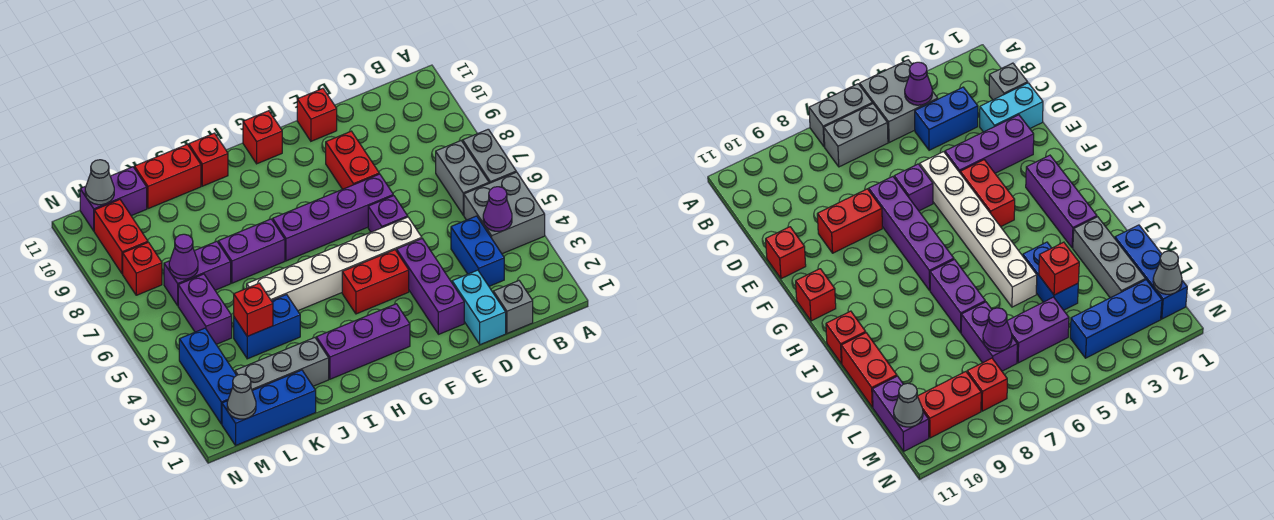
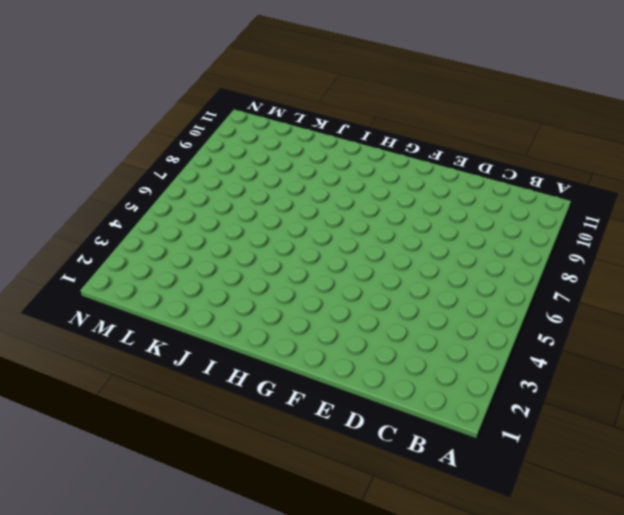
none -> grey brick A4:B5 level 1
none -> grey brick A6:A7 level 1
none -> grey brick B6:B7 level 1
none -> grey brick C1 level 1

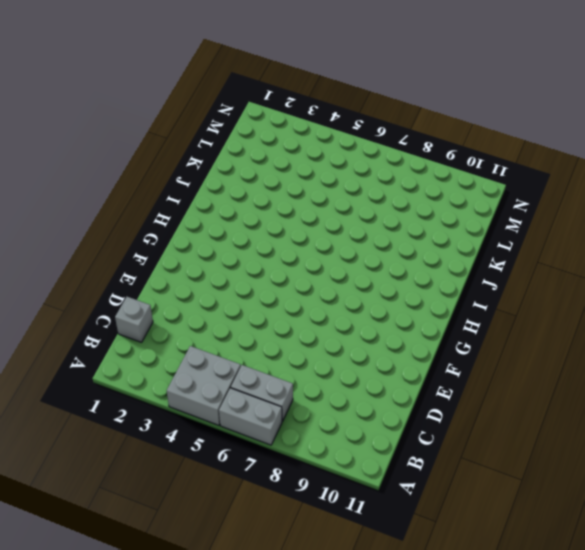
none -> blue brick C3:C4 level 1
none -> cyan brick D1:D2 level 1
none -> purple brick E2:E4 level 1
none -> white brick E5:J5 level 1

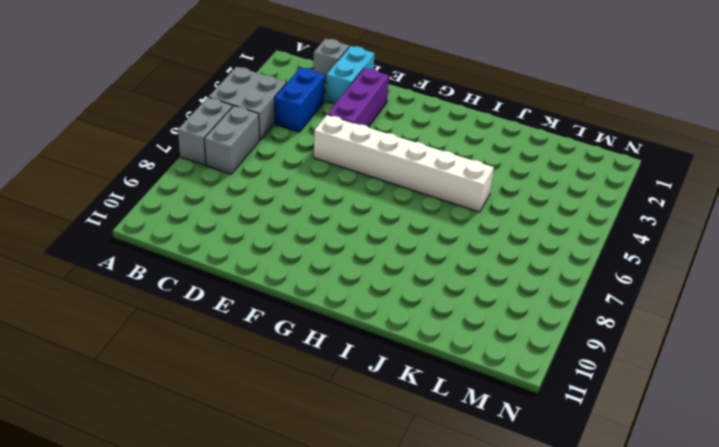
none -> purple brick E6 level 1
none -> purple brick E7:H7 level 1
none -> red brick E8:E9 level 1
none -> red brick E11 level 1

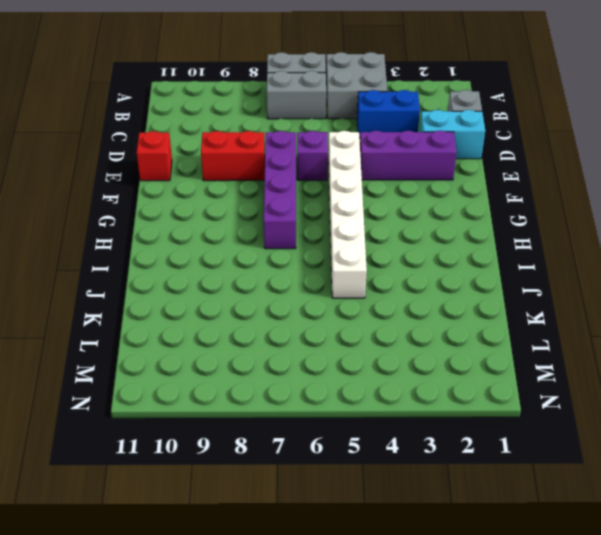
none -> red brick F4:G4 level 1
none -> purple brick G2:I2 level 1
none -> red brick G11 level 1
none -> purple brick I7:J7 level 1

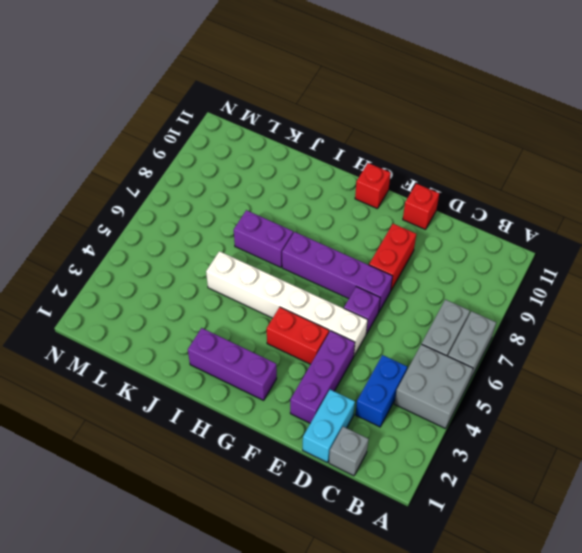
none -> red brick I11 level 1
none -> grey brick J2:L2 level 1
none -> blue brick J4:K4 level 1
none -> red brick J11:K11 level 1

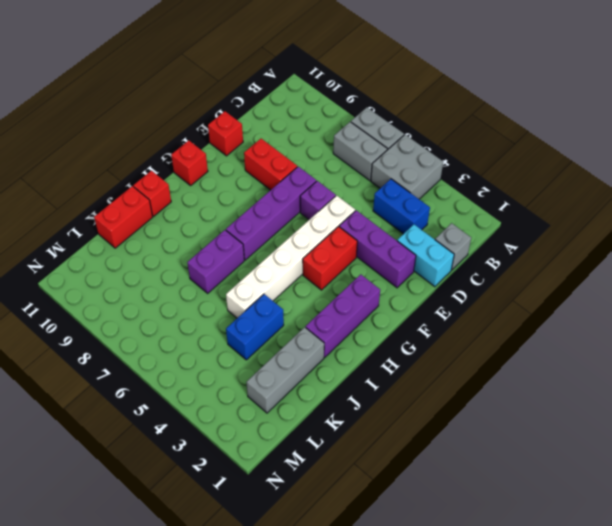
none -> blue brick K1:M1 level 1
none -> purple brick K7:L7 level 1
none -> purple brick L5:L6 level 1
none -> purple brick L11:M11 level 1

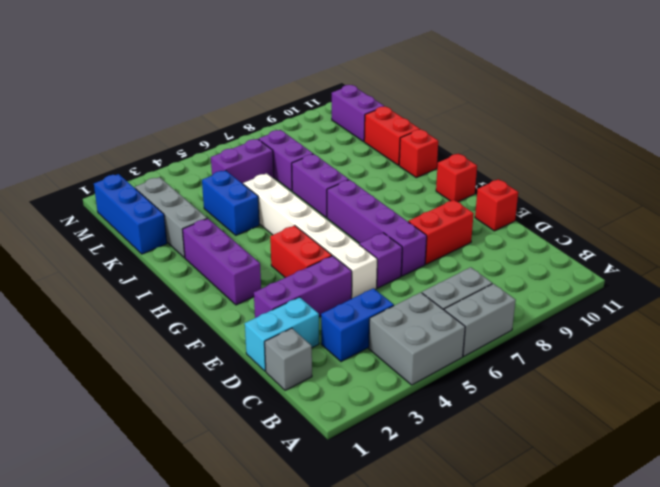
none -> blue brick M2:M4 level 1
none -> red brick M8 level 1
none -> red brick M9:M10 level 1
none -> purple cone B4 level 2

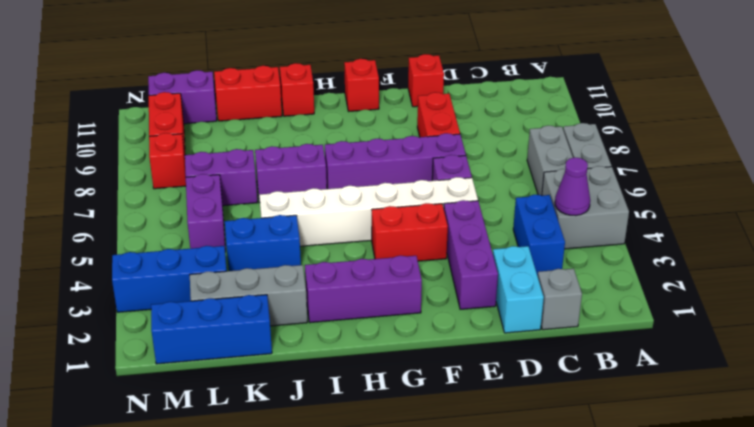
blue brick L3:N3 level 1 -> blue brick M2:M4 level 1
none -> red brick K4 level 2
none -> purple cone L7 level 2
none -> grey cone M1 level 2
none -> grey cone M11 level 2

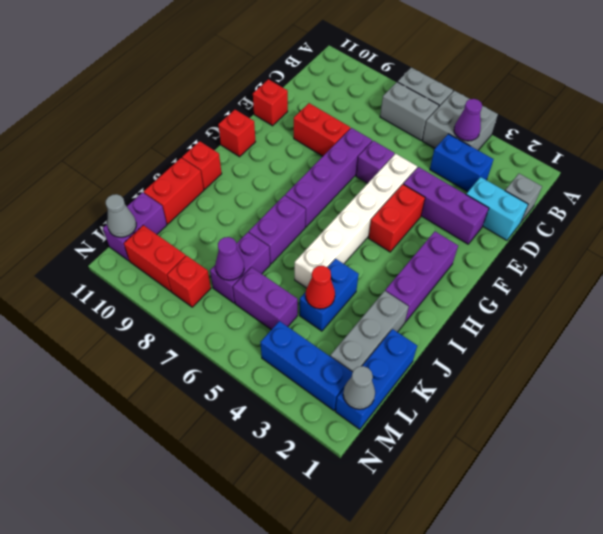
red cone K4 level 2 -> red brick K4 level 2

